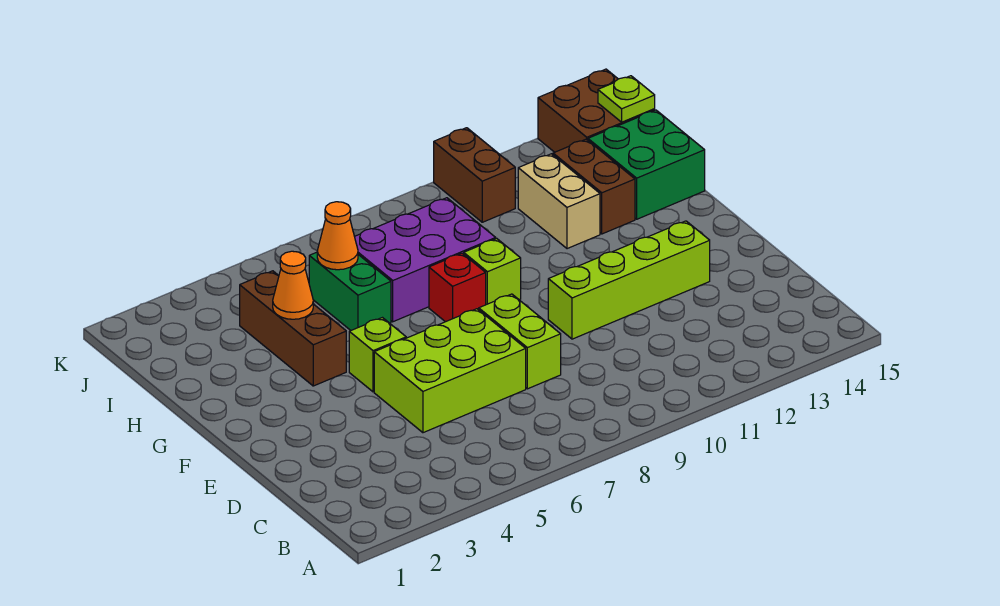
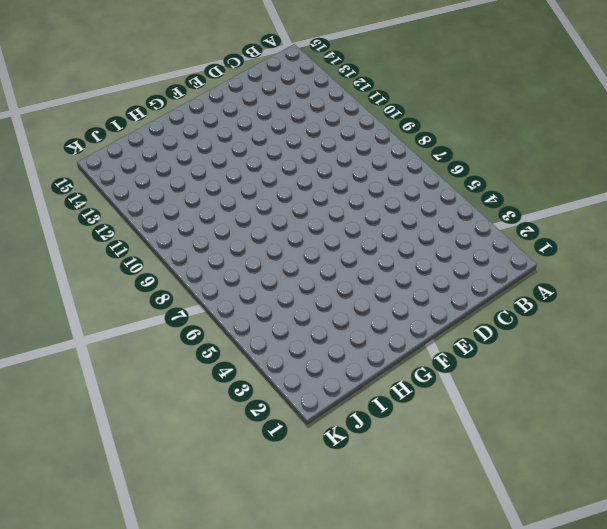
none -> lime brick D5:E7 level 1
none -> lime brick D8:E8 level 1
none -> lime brick E10:E13 level 1

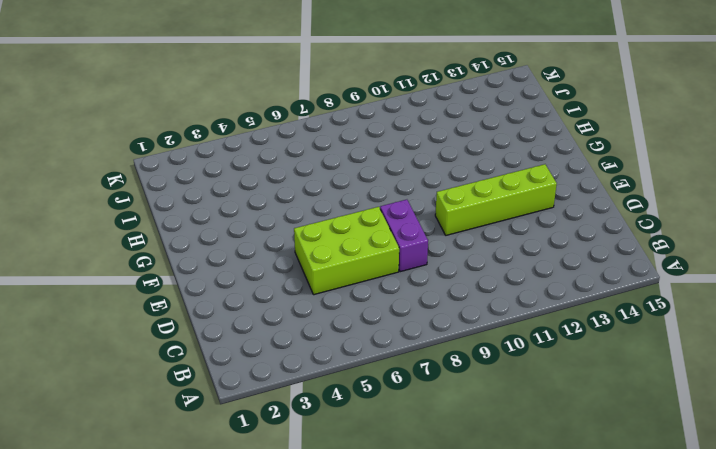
purple brick D8:E8 level 1 -> lime brick D8:E8 level 1
none -> lime brick F5 level 1
none -> brown brick G4:I4 level 1
none -> red brick G8 level 1

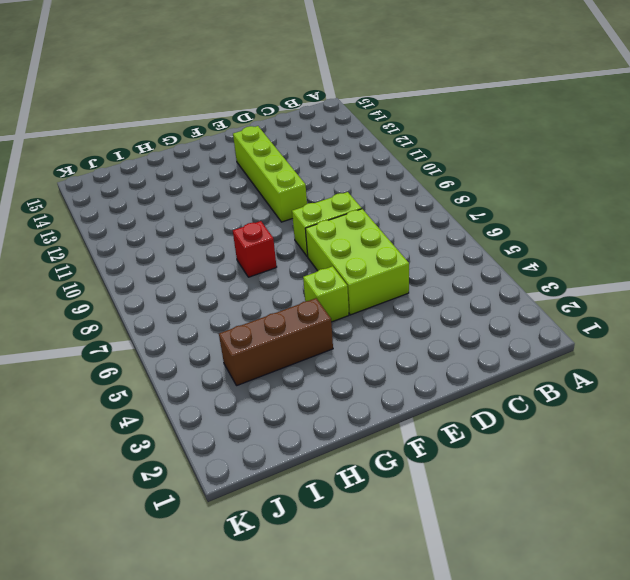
none -> lime brick G9 level 1
none -> green brick H6:I6 level 1
none -> purple brick H7:I9 level 1

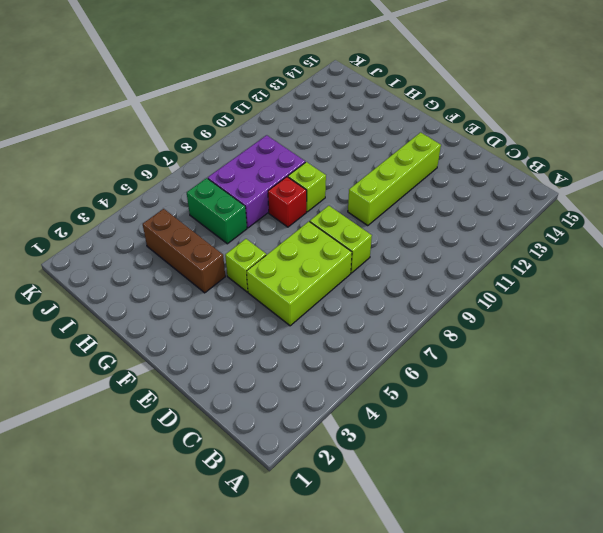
none -> tan brick H12:I12 level 1
none -> brown brick H13:I13 level 1
none -> green brick H14:I15 level 1

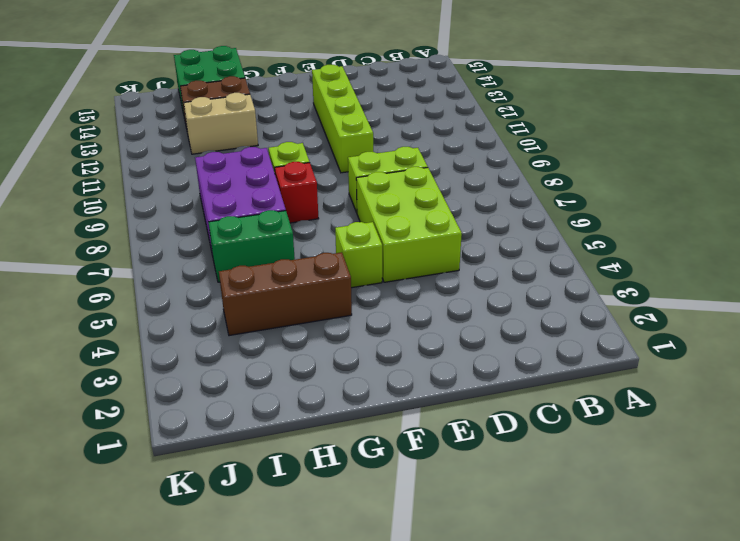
none -> brown brick J11:K11 level 1
none -> brown brick J14:K15 level 1
none -> orange cone H4 level 2

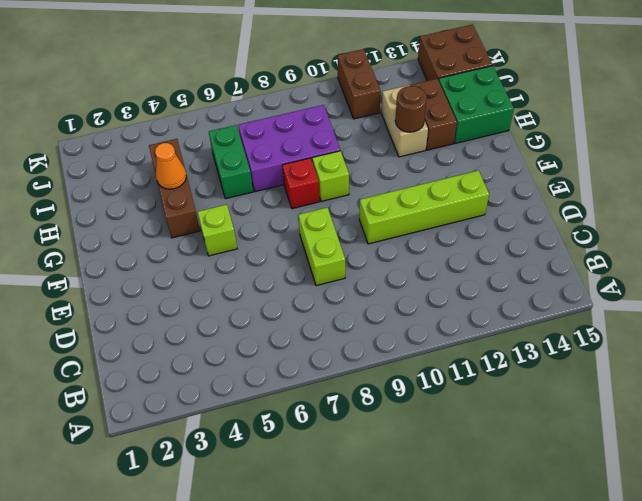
brown round brick H12 level 2 -> none
none -> lime brick D5:E7 level 1
none -> orange cone I6 level 2
none -> lime plate J15 level 2

